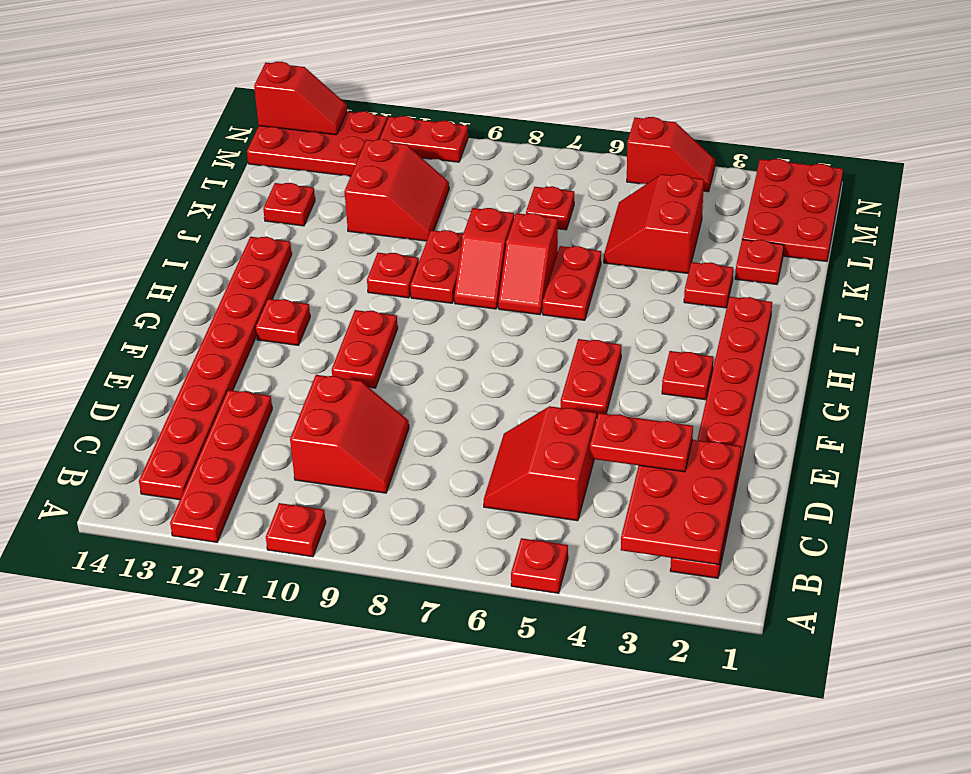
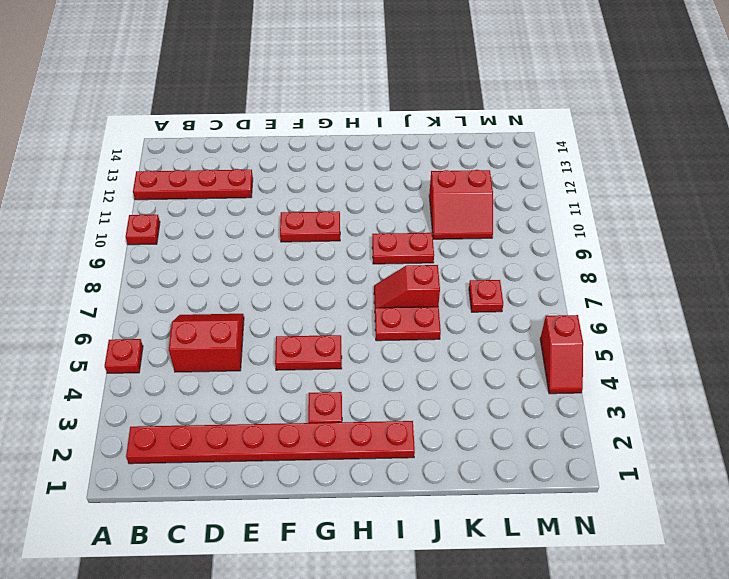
none -> red plate B13:I13 level 1
none -> red slope C9:D10 level 1 top 10
none -> red plate G12 level 1

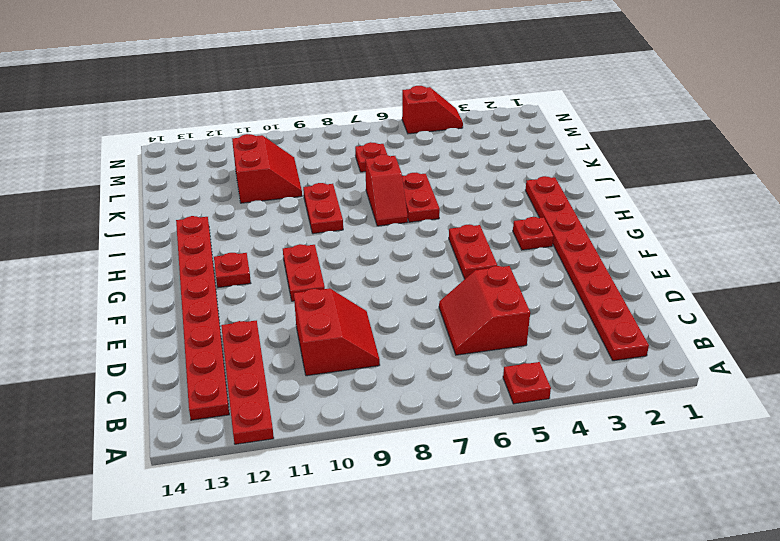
none -> red plate A10 level 1
none -> red slope I8:J8 level 1 top J
none -> red plate I10 level 1

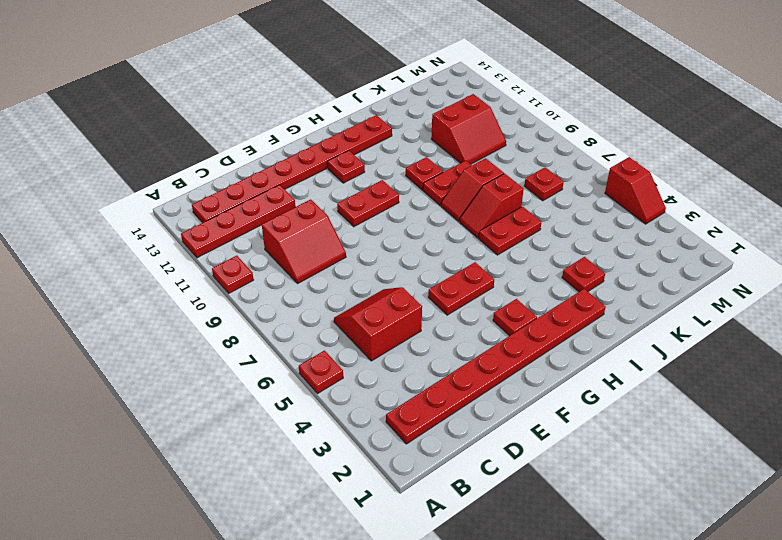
none -> red plate K2 level 1
none -> red slope K4:L5 level 1 top 4
none -> red plate K13 level 1

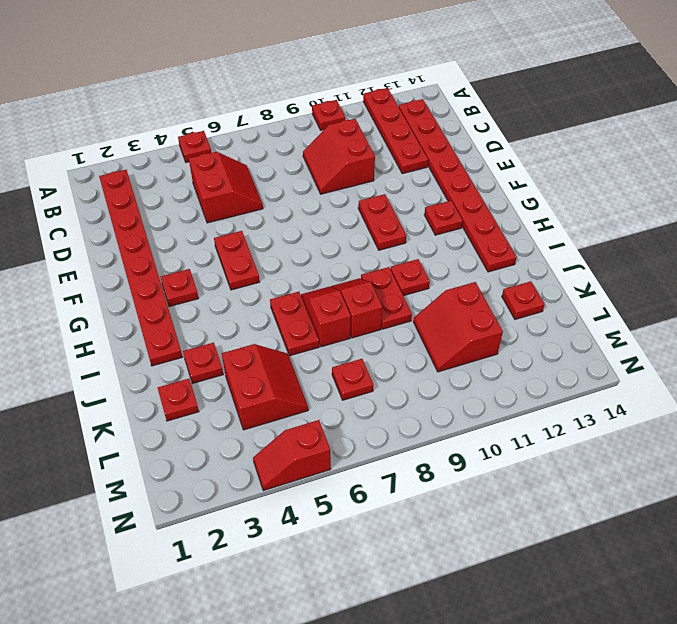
none -> red plate L1:N2 level 1
none -> red plate M12:N14 level 1
none -> red plate N10:N11 level 1

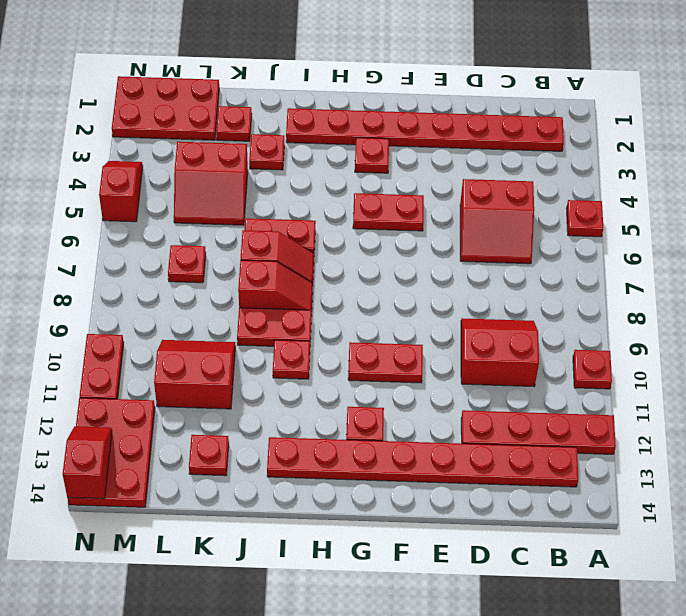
none -> red plate B2:D3 level 2
none -> red plate D3:D4 level 3

